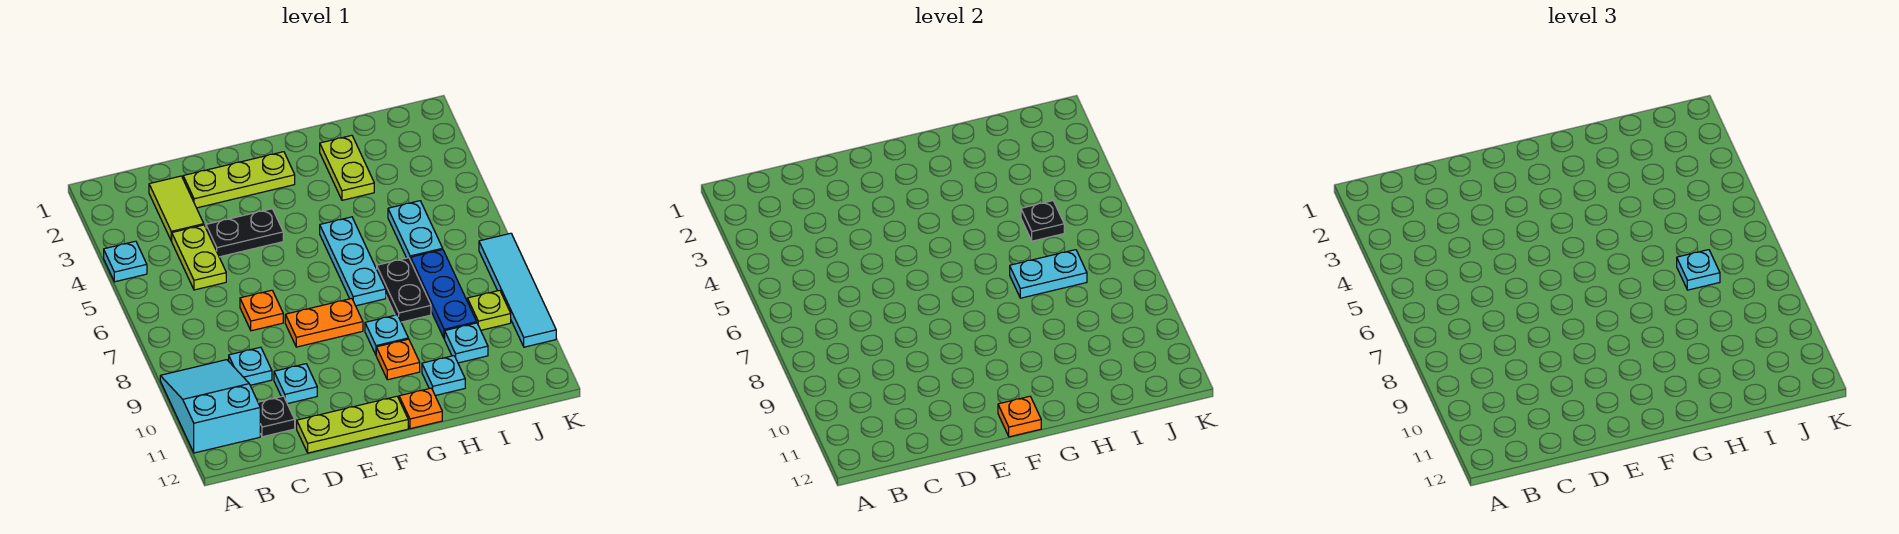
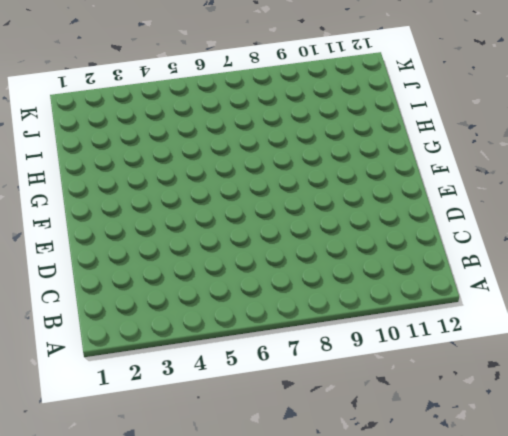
none -> cyan plate A4 level 1
none -> cyan slope A9:B11 level 1 top 11
none -> lime tile C2:C3 level 1

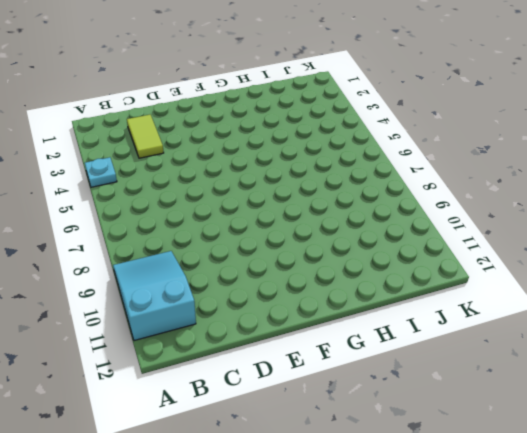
none -> lime plate C4:C5 level 1
none -> cyan plate C9 level 1
none -> black plate C11 level 1

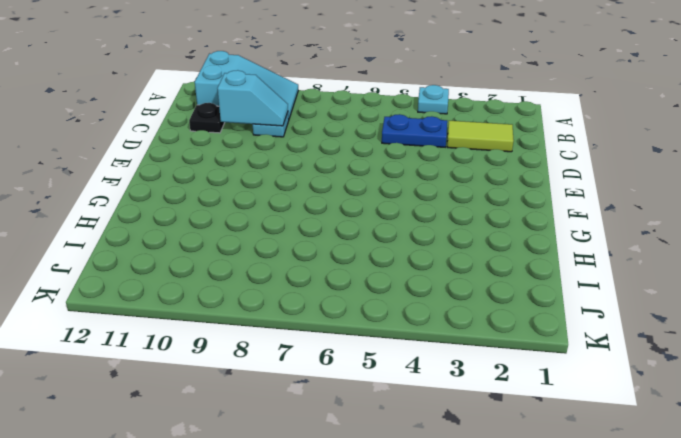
blue plate C4:C5 level 1 -> lime plate C4:C5 level 1
cyan slope C9:C10 level 2 top 10 -> none
none -> lime plate D2:F2 level 1
none -> black plate D4:E4 level 1
none -> orange plate D7 level 1

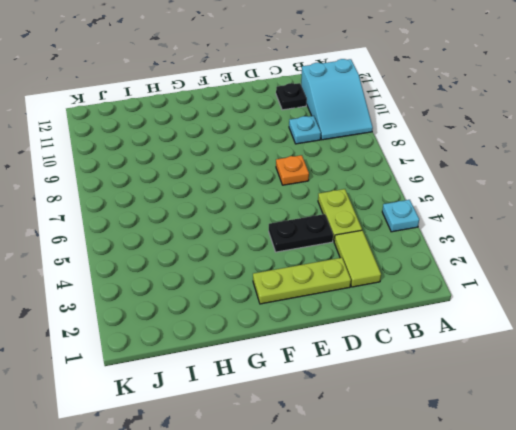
none -> cyan plate D10 level 1
none -> lime plate D12:F12 level 1
none -> orange plate E8:F8 level 1

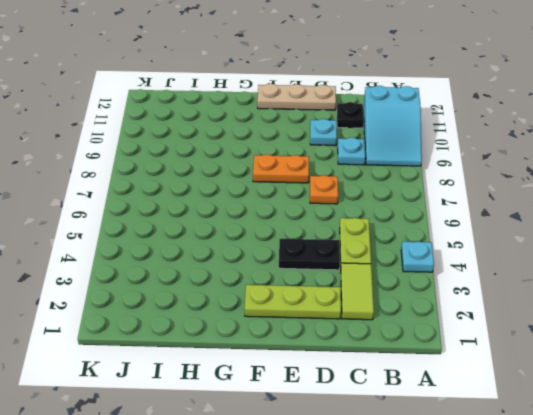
tan plate D12:F12 level 1 -> lime plate D12:F12 level 1
none -> cyan plate G5:G7 level 1
none -> cyan plate G9 level 1
none -> orange plate G10 level 1

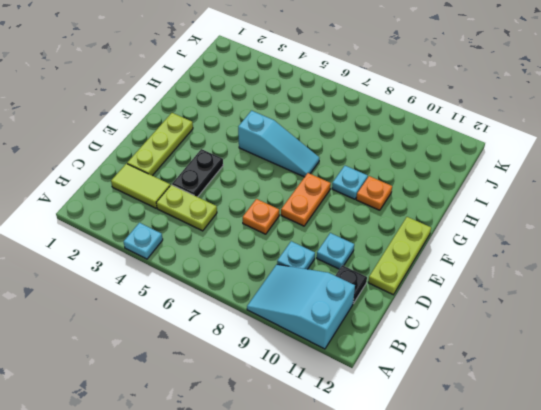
cyan slope G5:G7 level 1 top 5 -> cyan plate G5:G7 level 1
none -> orange plate G12 level 1
none -> lime plate H2:H3 level 1
none -> black plate H7:H8 level 1

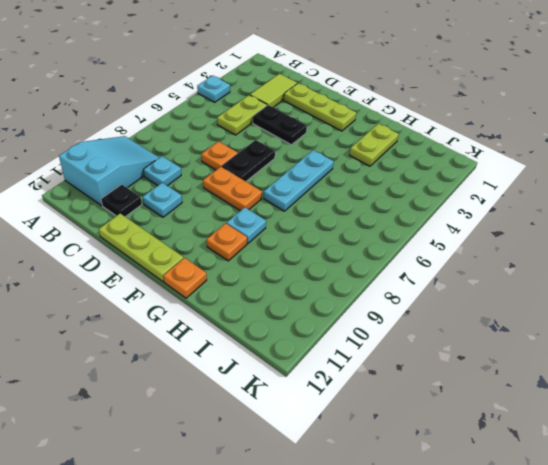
black plate E6:E7 level 1 -> black plate H7:H8 level 1
none -> cyan plate H11 level 1
none -> cyan plate I5:I6 level 1
none -> blue plate I7:I9 level 1

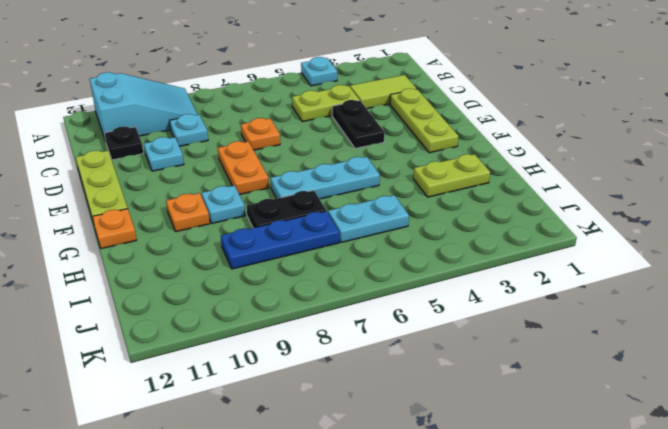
none -> cyan plate H11 level 1
none -> cyan plate I10 level 1
none -> lime plate J9 level 1

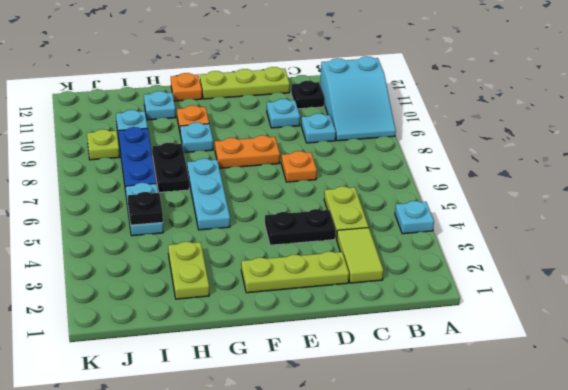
none -> cyan tile K7:K10 level 1
none -> orange plate F12 level 2
none -> cyan plate H7:I7 level 2

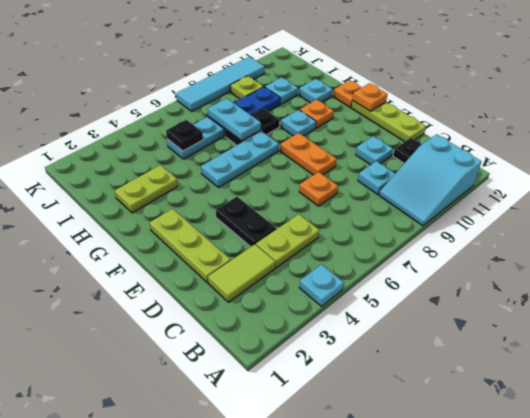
none -> cyan plate I7 level 3

